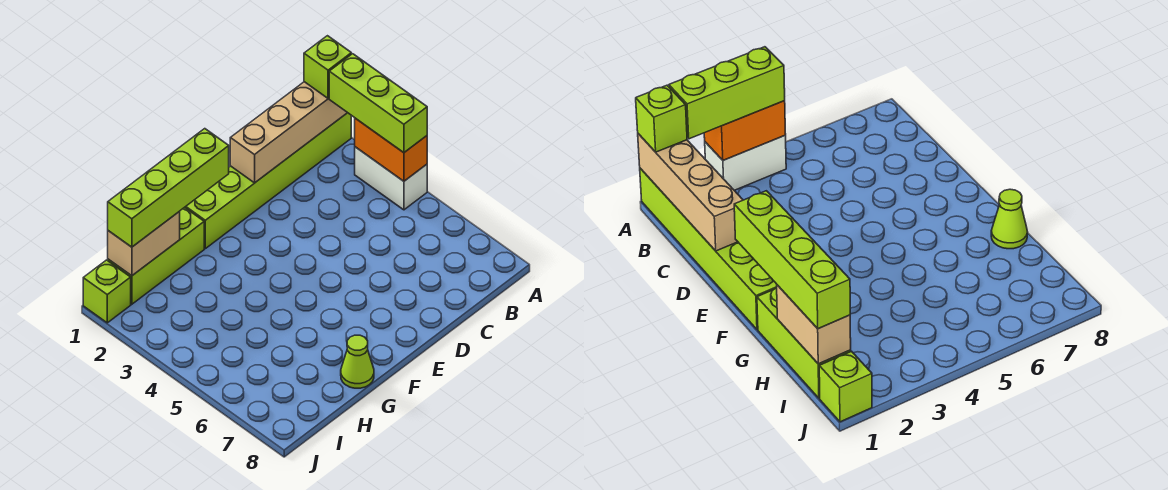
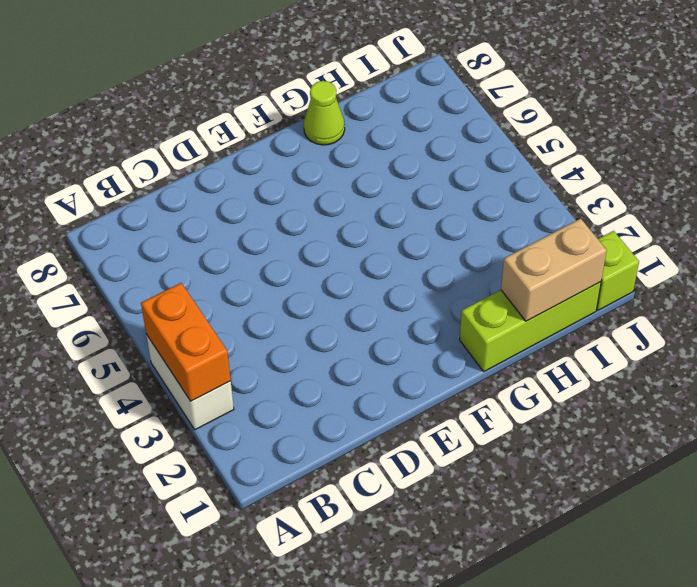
none -> lime brick A1:F1 level 1
none -> tan brick A1:D1 level 2

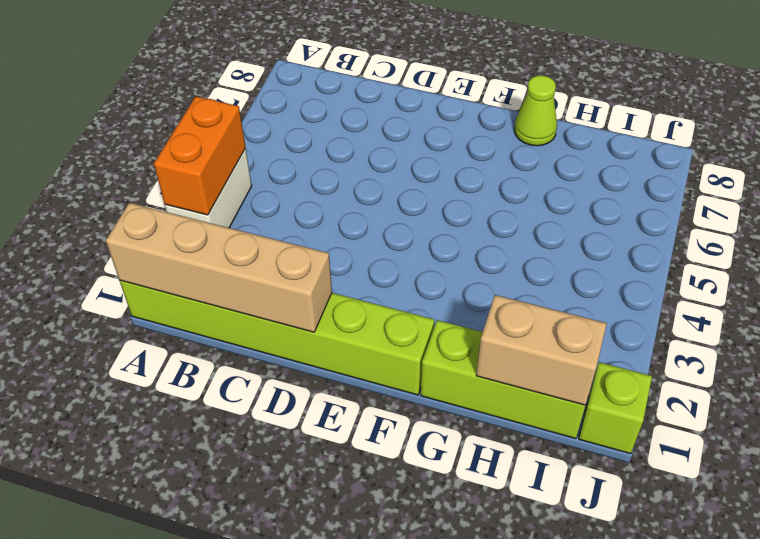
none -> lime brick A1 level 3
none -> lime brick A2:A4 level 3

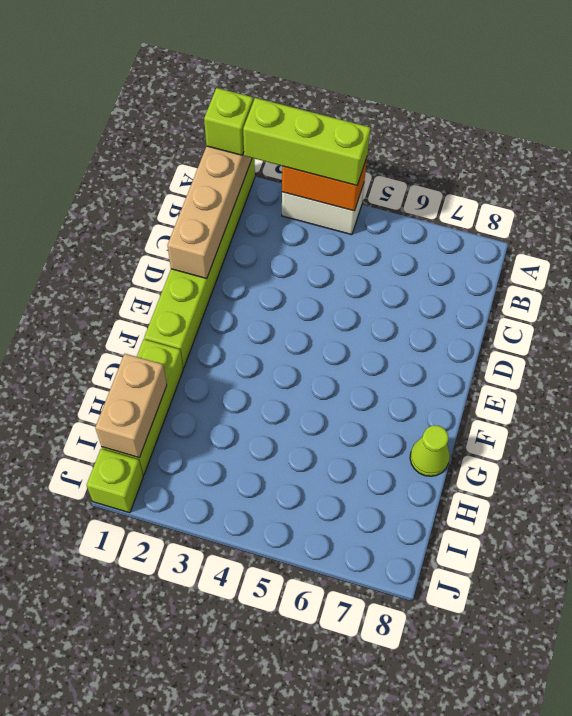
none -> lime brick F1:I1 level 3

